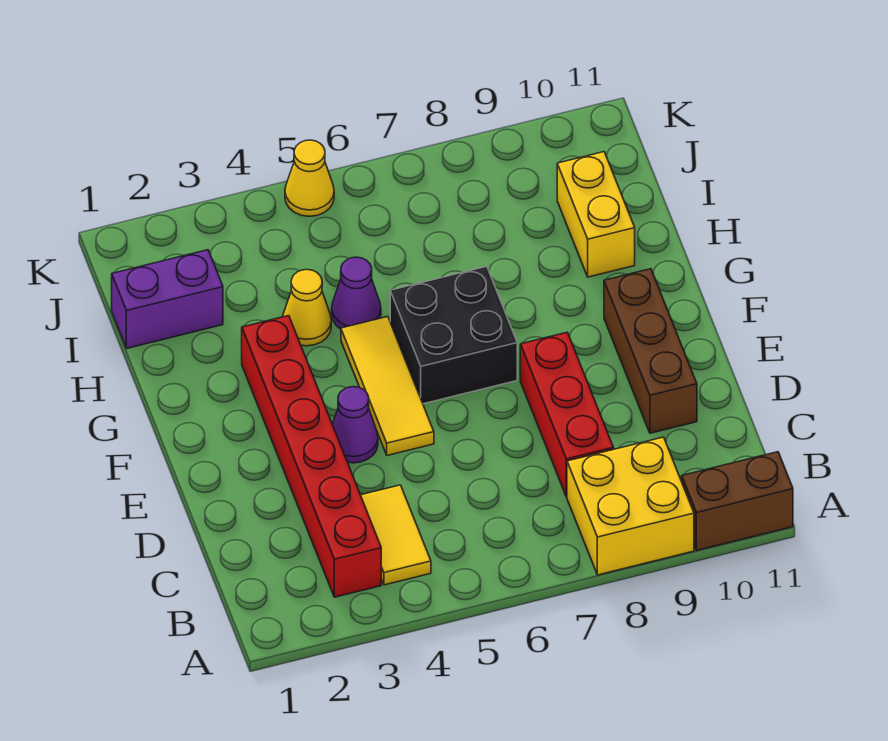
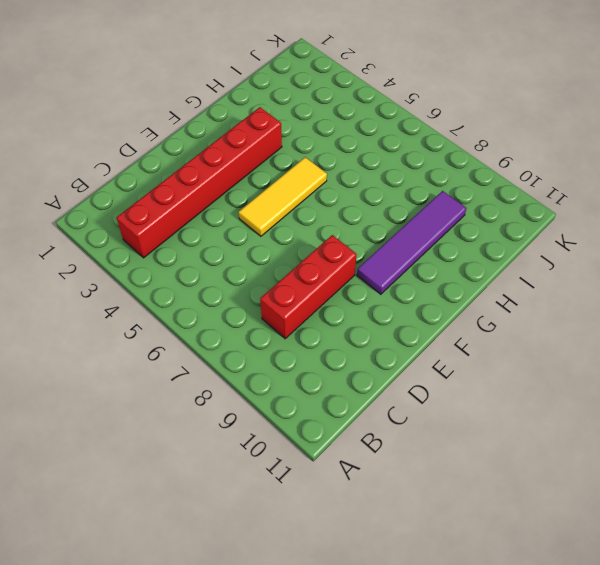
purple tile F9:I9 level 1 -> none
none -> yellow brick A8:B9 level 1
none -> brown brick A10:A11 level 1
none -> yellow tile B4:C4 level 1

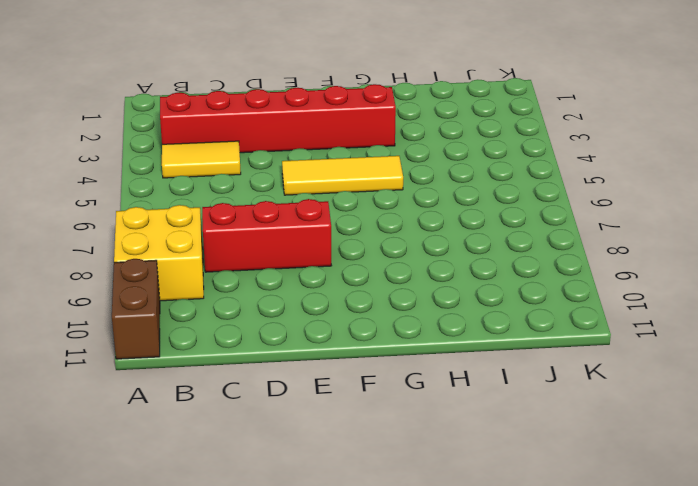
none -> brown brick D10:F10 level 1
none -> purple cone E4 level 1
none -> black brick F6:G7 level 1

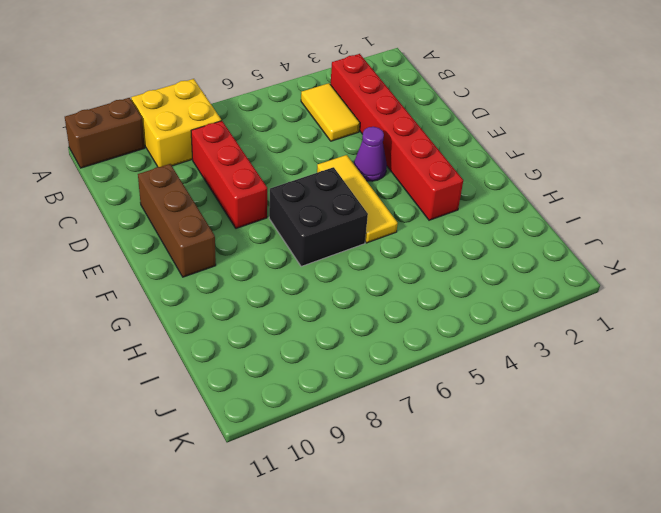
none -> yellow cone H4 level 1
none -> purple cone H5 level 1
none -> yellow brick H10:I10 level 1

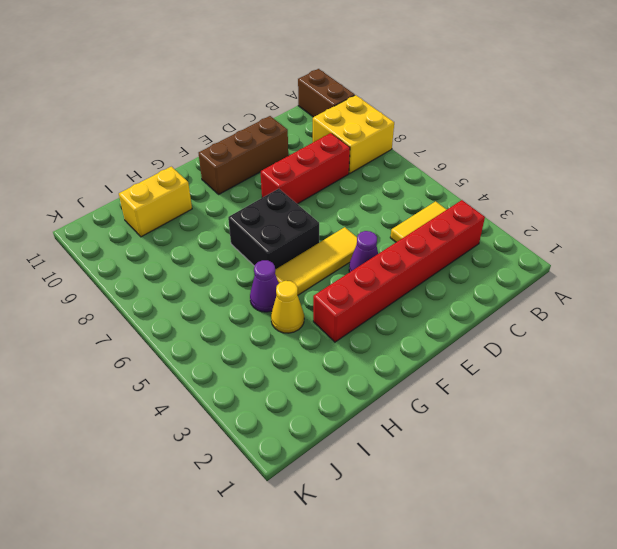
none -> purple brick I1:I2 level 1
none -> yellow cone K5 level 1

